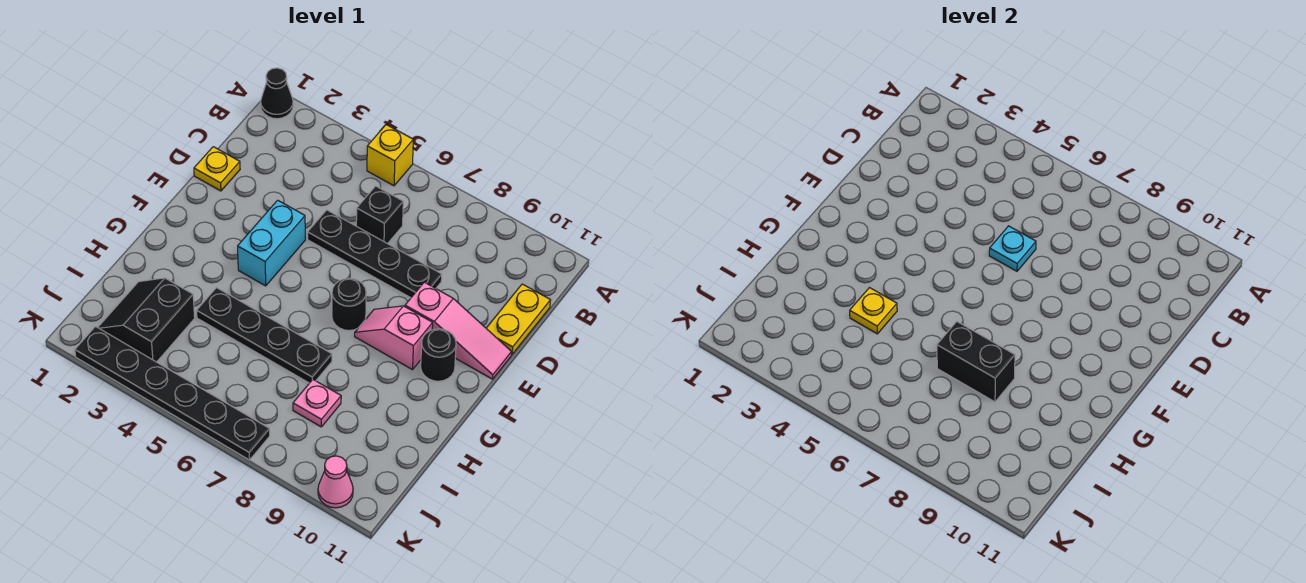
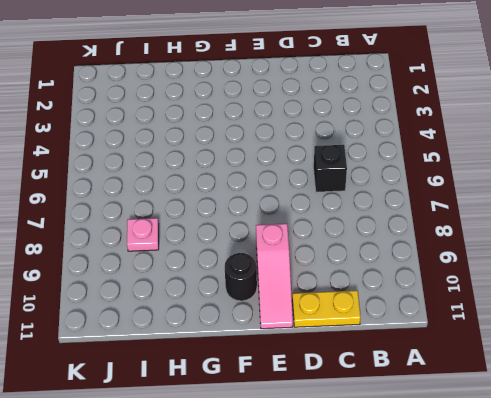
none -> black cone A1 level 1
none -> yellow brick A5 level 1
none -> yellow plate D1 level 1

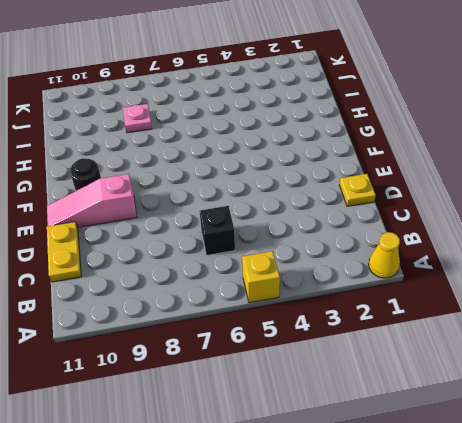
yellow cone A1 level 1 -> black cone A1 level 1
none -> black plate D5:D8 level 1
none -> cyan brick E4:F4 level 1
none -> black round brick F7 level 1

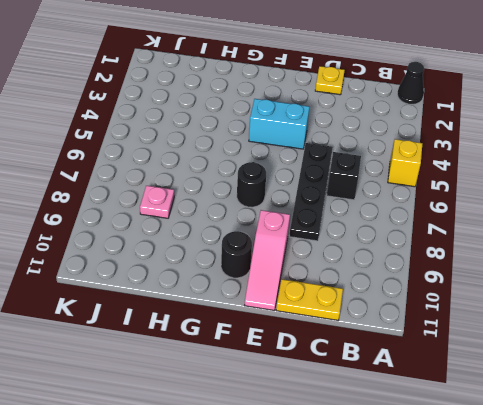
none -> pink slope F8:F9 level 1 top 9
none -> black plate H4:H7 level 1
none -> black slope I2:J3 level 1 top 3

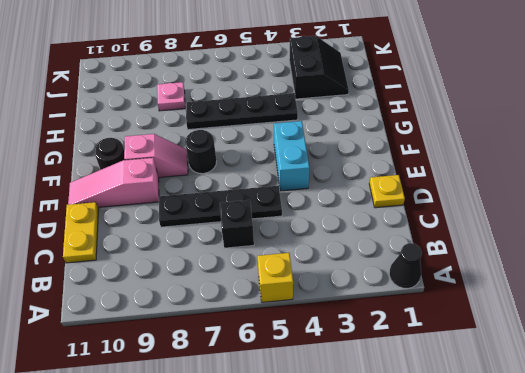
none -> black plate K2:K7 level 1
none -> pink cone K10 level 1
none -> cyan plate D6 level 2

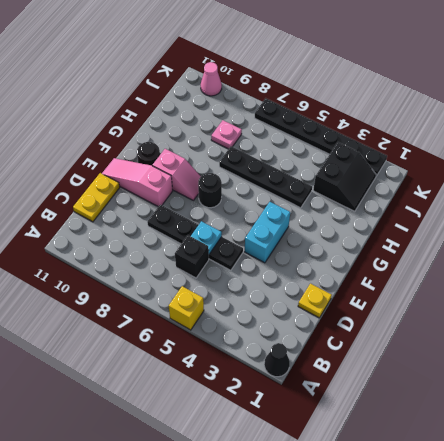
none -> yellow plate H4 level 2
none -> black brick H7:H8 level 2

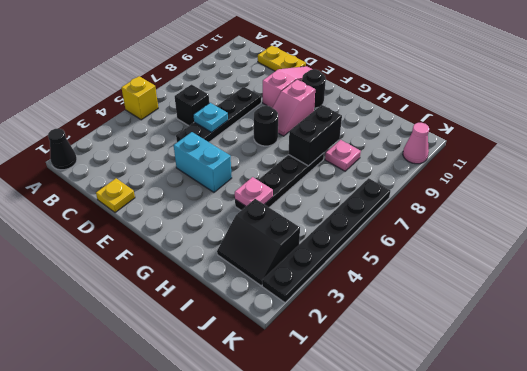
pink plate H4 level 2 -> yellow plate H4 level 2

